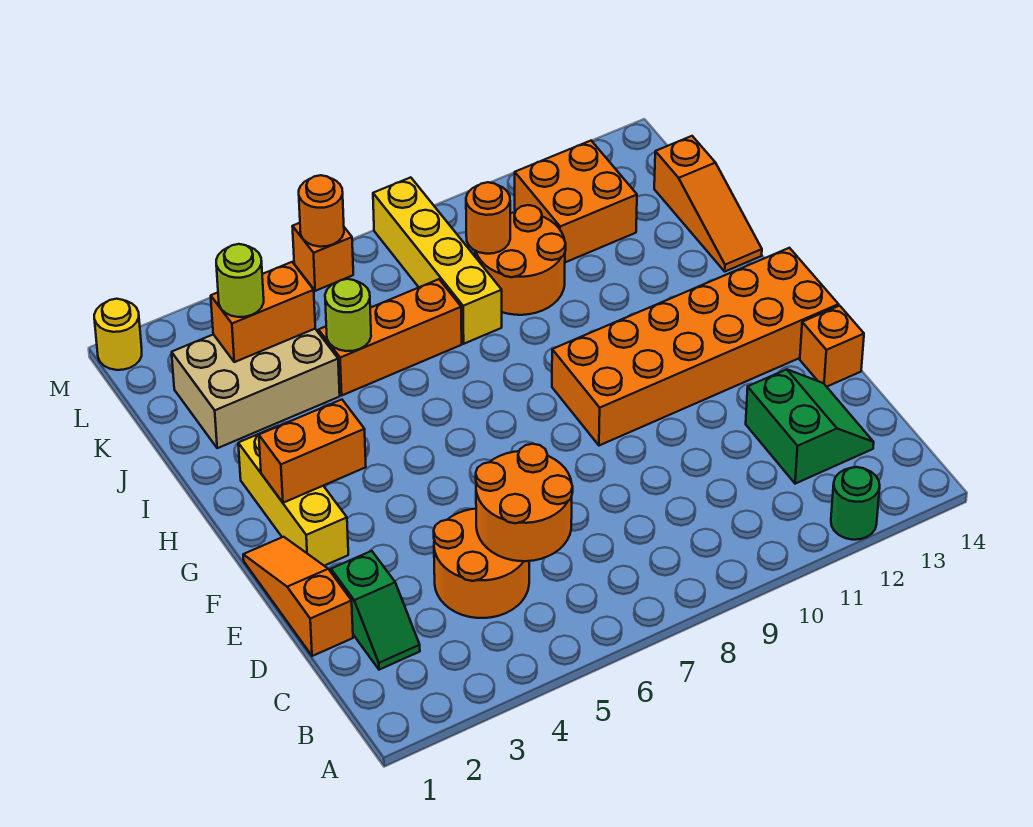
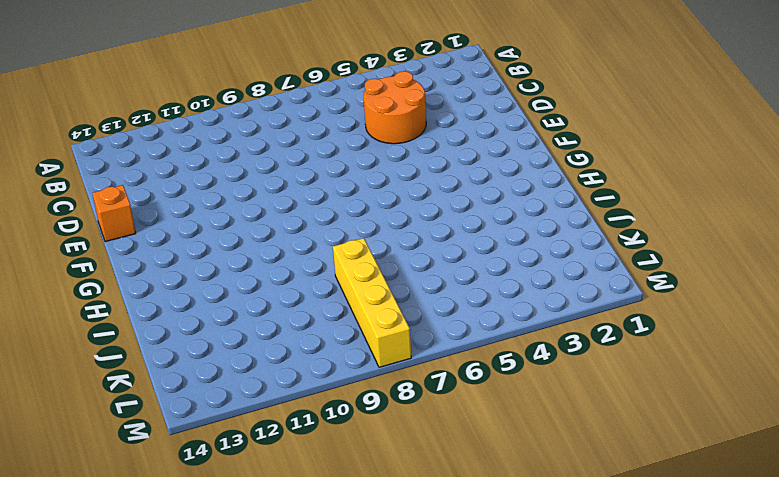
none -> green round brick A12 level 1
none -> green slope C2:D2 level 1 top D
none -> green slope C12:D13 level 1 top 12

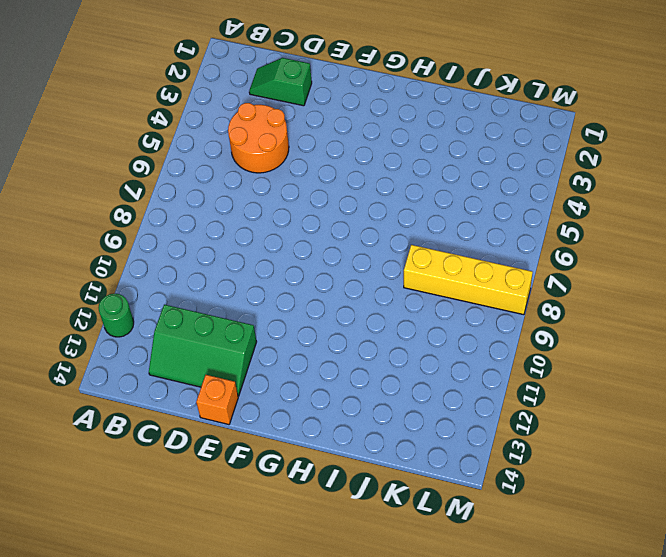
green slope C12:E13 level 1 top 12 -> green slope C12:D13 level 1 top 12
none -> orange slope D1:F1 level 1 top D
none -> yellow brick F2:H2 level 1
none -> orange brick F9:G14 level 1

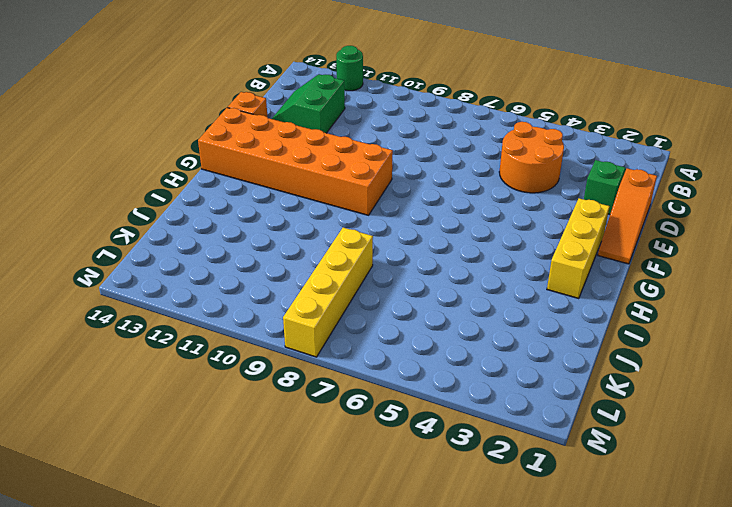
none -> orange slope I14:K14 level 1 top K
none -> tan brick J2:K4 level 1
none -> orange brick J5:J7 level 1

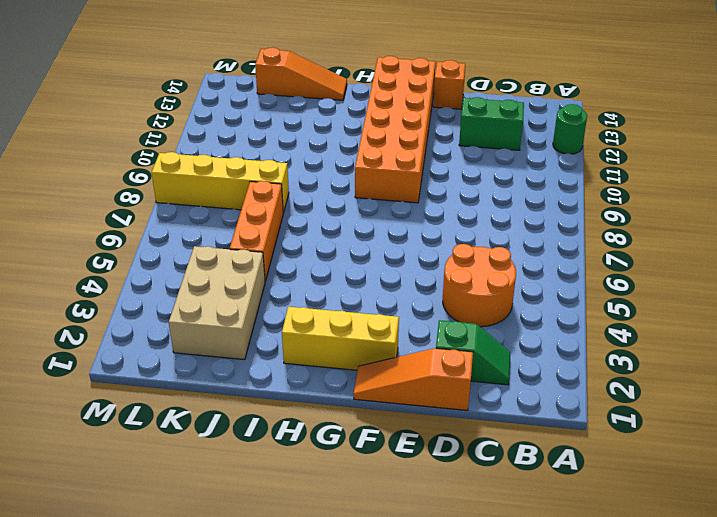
none -> orange round brick J9:K10 level 1
none -> orange brick K11:L12 level 1
none -> yellow round brick M1 level 1

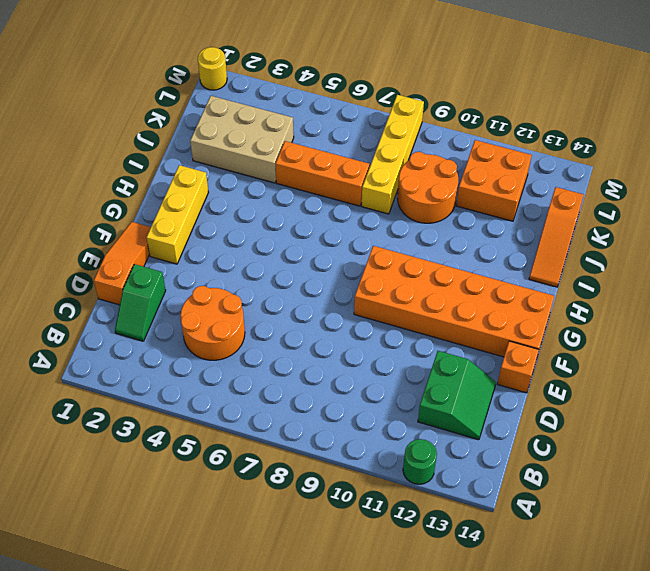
none -> orange brick M6 level 1
none -> orange round brick C5:D6 level 2
none -> orange brick G2:G3 level 2

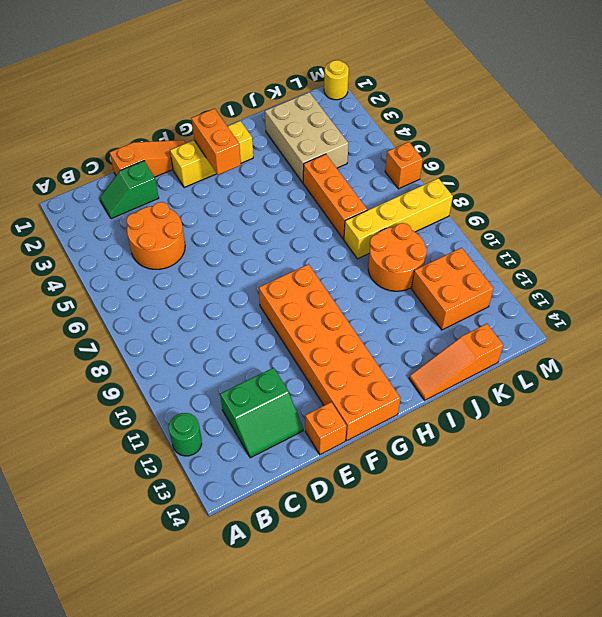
none -> orange round brick C5:D6 level 2
none -> lime round brick J5 level 2
none -> orange brick K3:K4 level 2

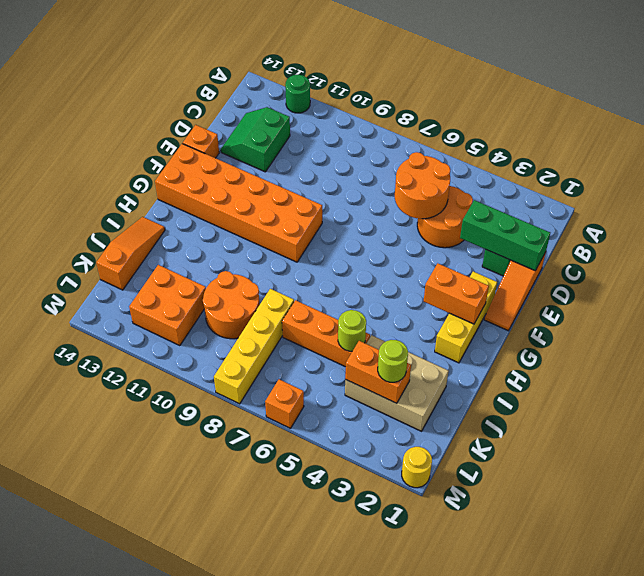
green brick D1:D3 level 2 -> none
none -> orange round brick K9 level 2
none -> orange round brick M6 level 2

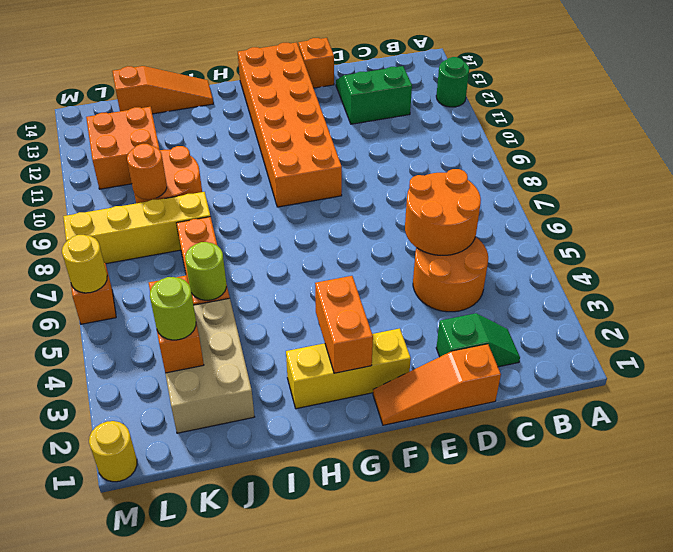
yellow round brick M6 level 2 -> orange round brick M6 level 2

